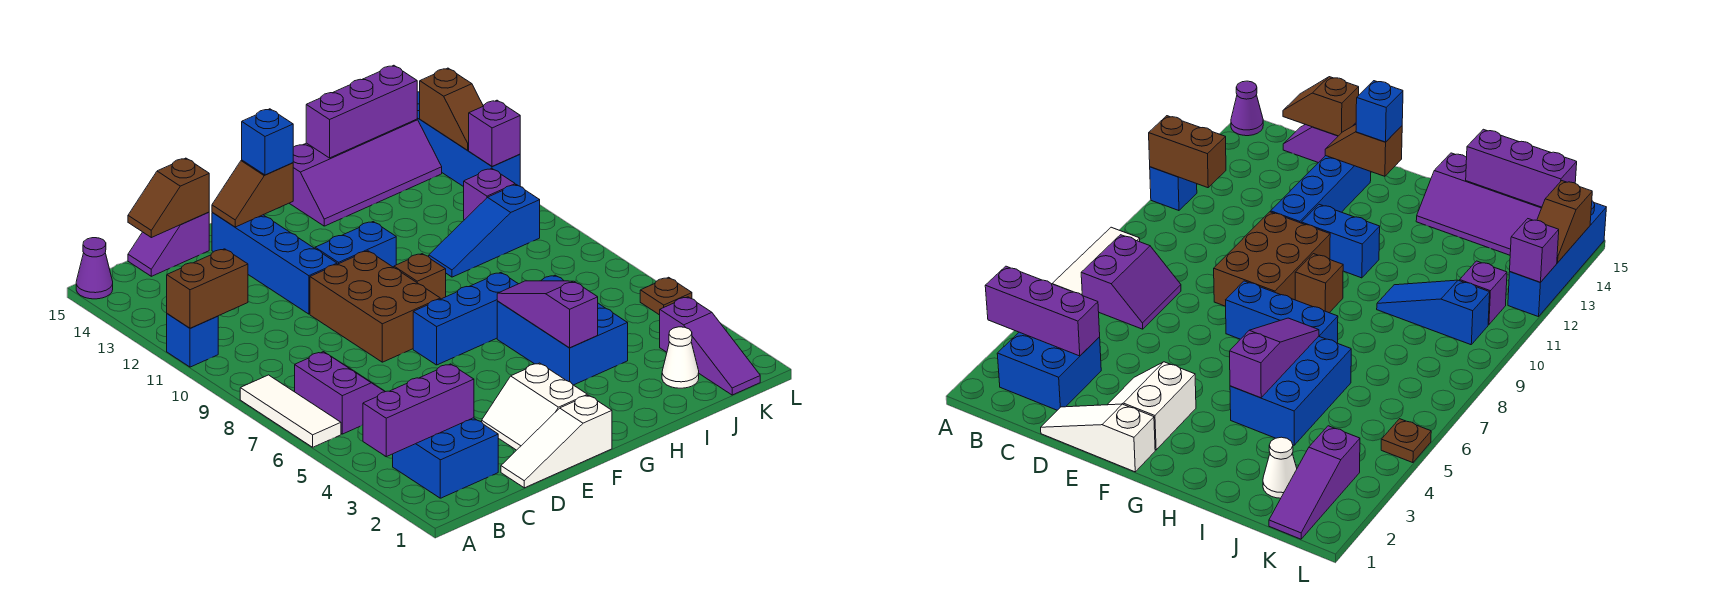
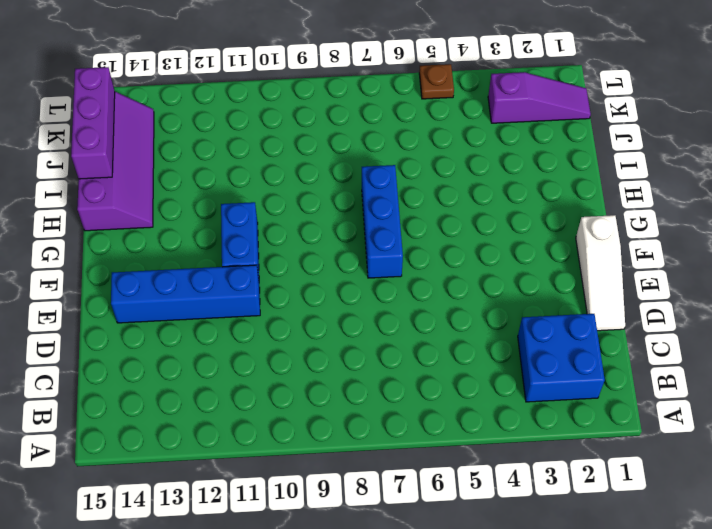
none -> white tile A6:A8 level 1
none -> blue brick A11 level 1
none -> purple cone A15 level 1
none -> purple slope B6:C7 level 1 top B

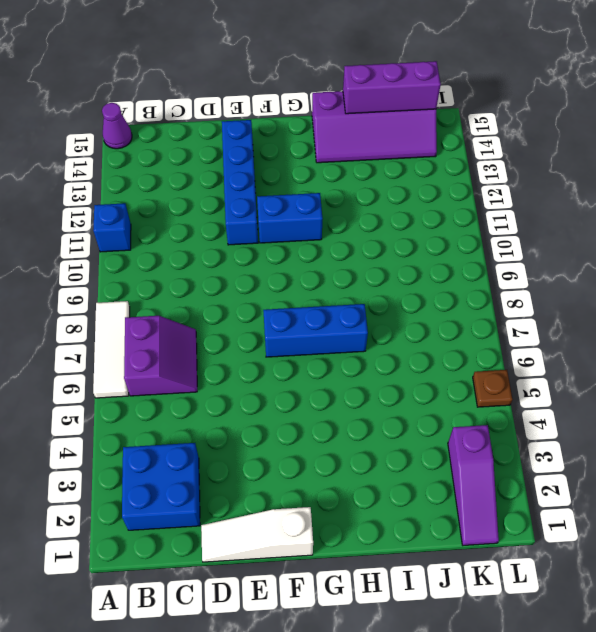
none -> purple slope C15:D15 level 1 top D
none -> white slope E2:F3 level 1 top F
none -> brown brick E8:F10 level 1
none -> brown brick G9 level 1

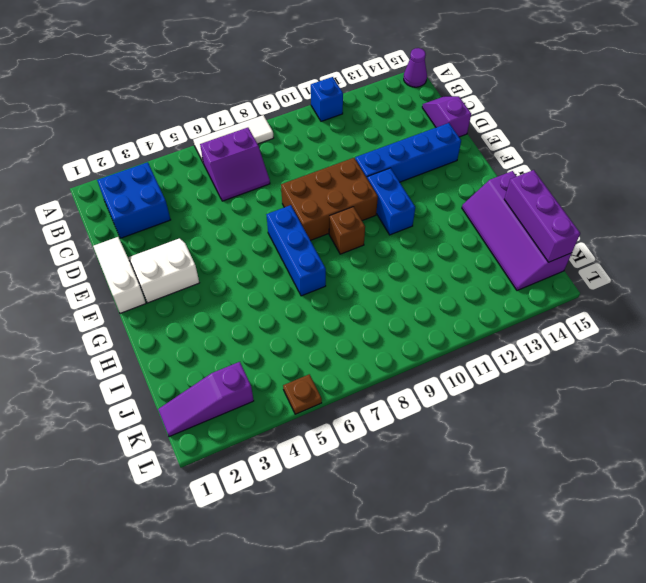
none -> blue brick H4:I6 level 1
none -> blue slope I10:K10 level 1 top K
none -> white cone J2 level 1
none -> purple brick K11 level 1

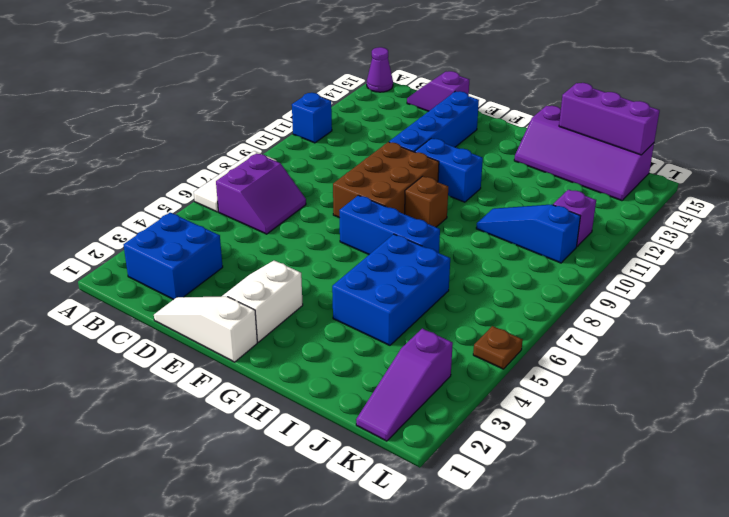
none -> white cone J2 level 1
none -> blue brick L12:L15 level 1
none -> purple brick A3:C3 level 2
none -> brown brick A11:B11 level 2

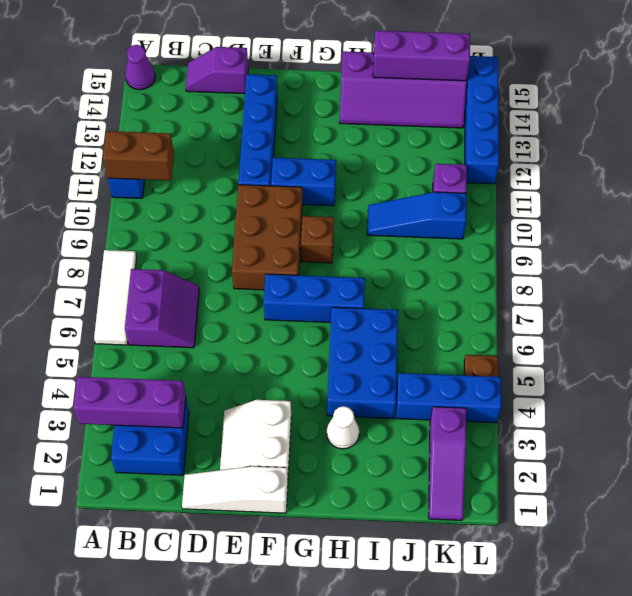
white cone H3 level 1 -> white cone J2 level 1
blue brick J4:L4 level 1 -> none
none -> brown slope C15:D15 level 2 top D
none -> brown slope E14:F14 level 2 top F
none -> purple slope H4:H6 level 2 top 4
none -> purple brick L12 level 2

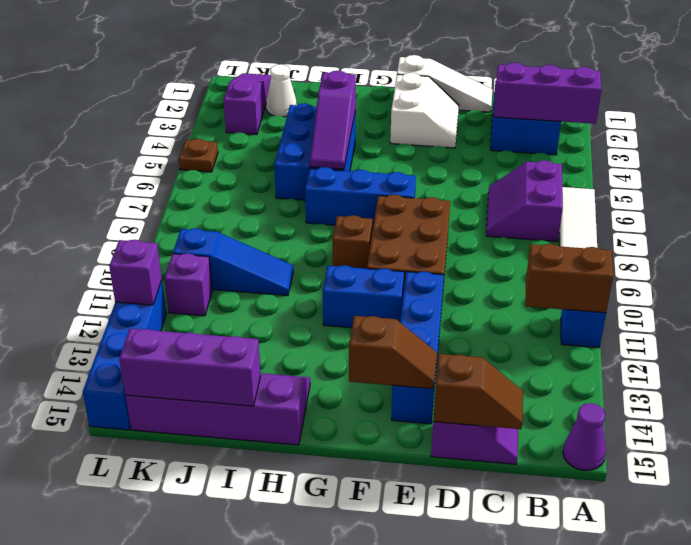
none -> brown slope L13:L14 level 2 top 14
none -> blue brick F14 level 3

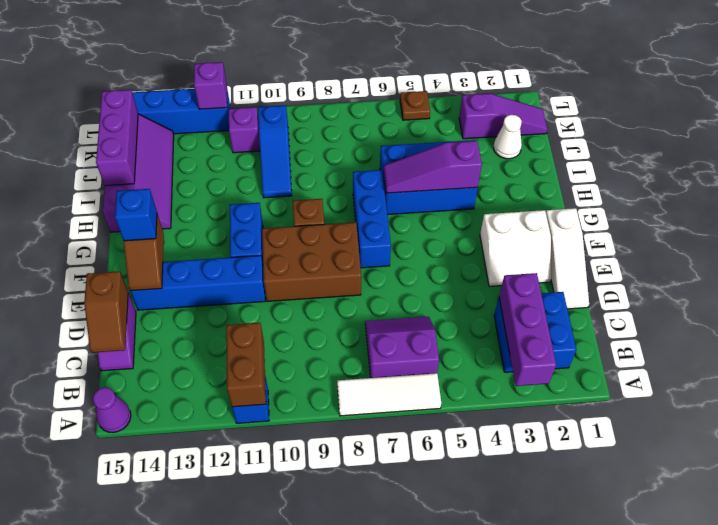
none -> brown slope L13:L14 level 2 top 14

